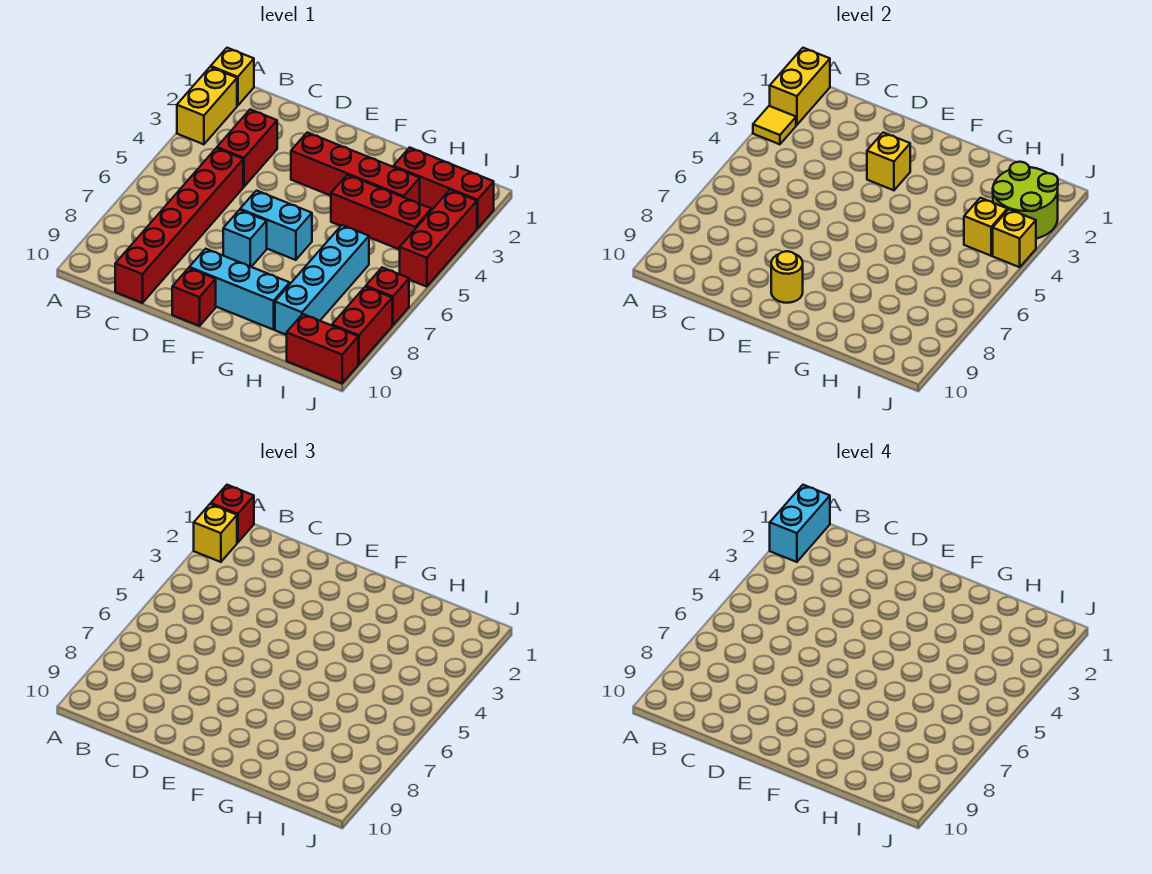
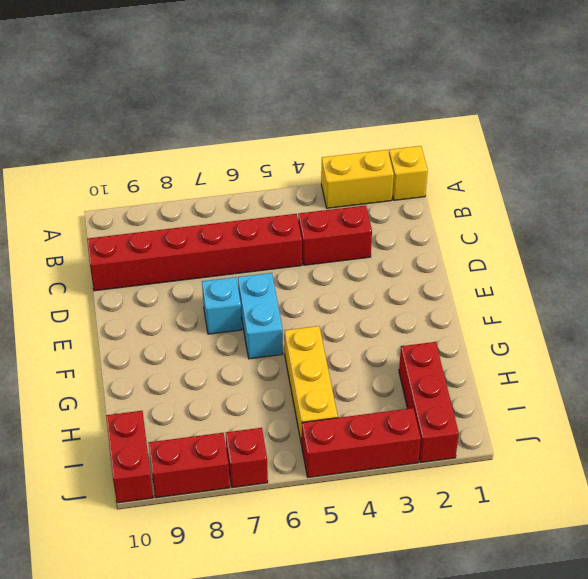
yellow brick G5:I5 level 1 -> none
none -> red brick E3:H3 level 1
none -> cyan brick E9:G9 level 1
none -> red brick E10 level 1

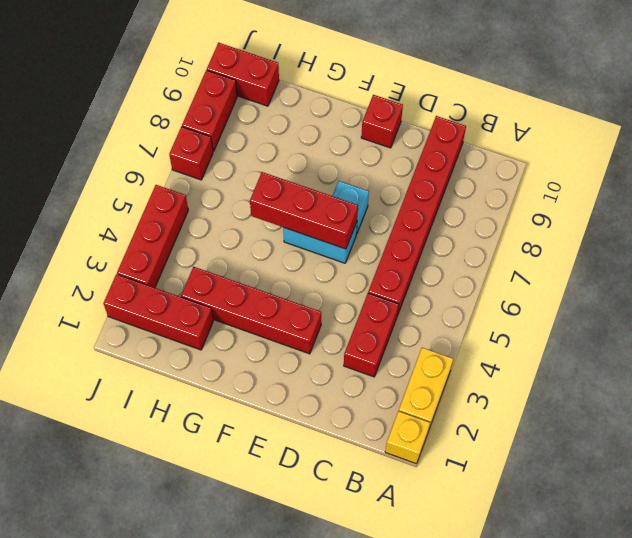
red brick E6:G6 level 2 -> red brick G4:I4 level 1
none -> cyan brick E9:G9 level 1
none -> cyan brick H6:H9 level 1
none -> yellow brick A1:A2 level 2

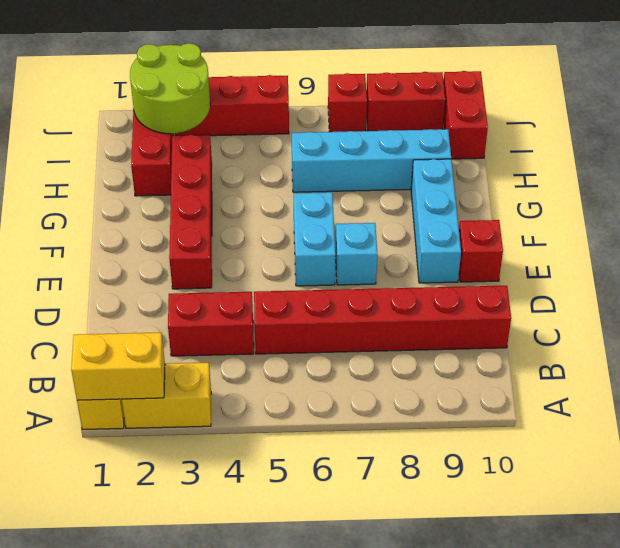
none -> red brick G4:I4 level 1
none -> yellow tile A3 level 2
none -> yellow brick E3 level 2

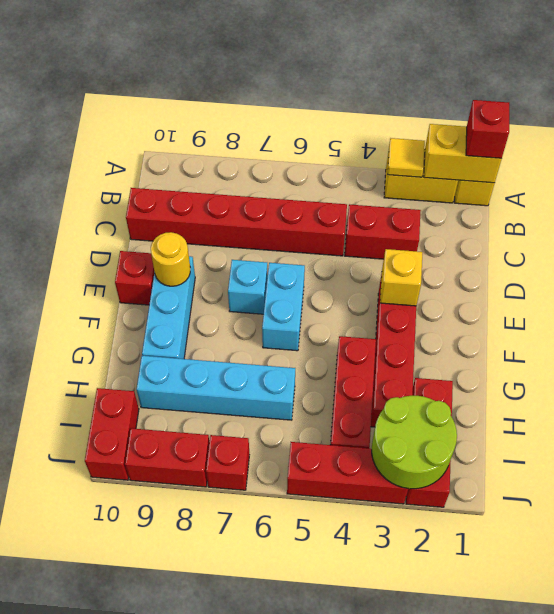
none -> yellow brick I4 level 2
none -> yellow brick J4 level 2
none -> yellow brick A2 level 3

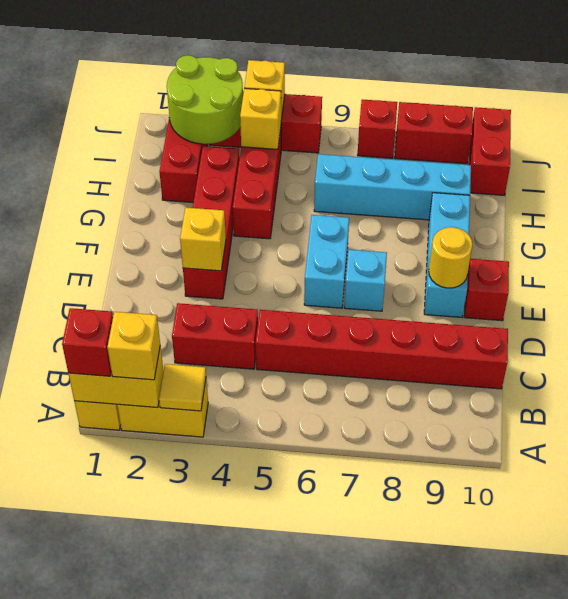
none -> cyan brick A1:A2 level 4

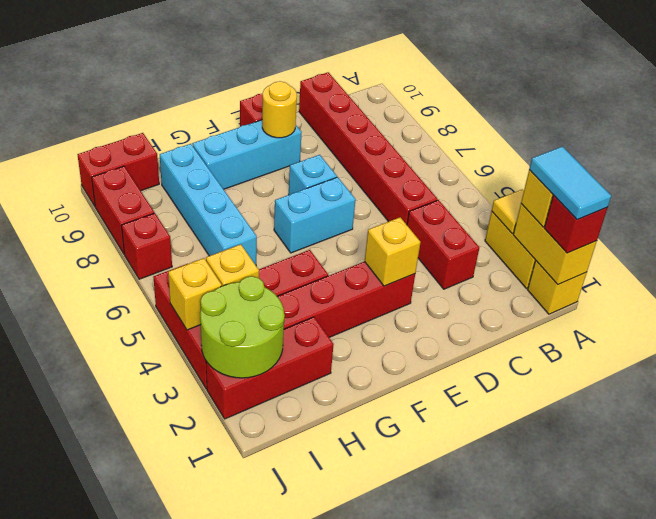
cyan tile A1:A2 level 4 -> cyan brick A1:A2 level 4

